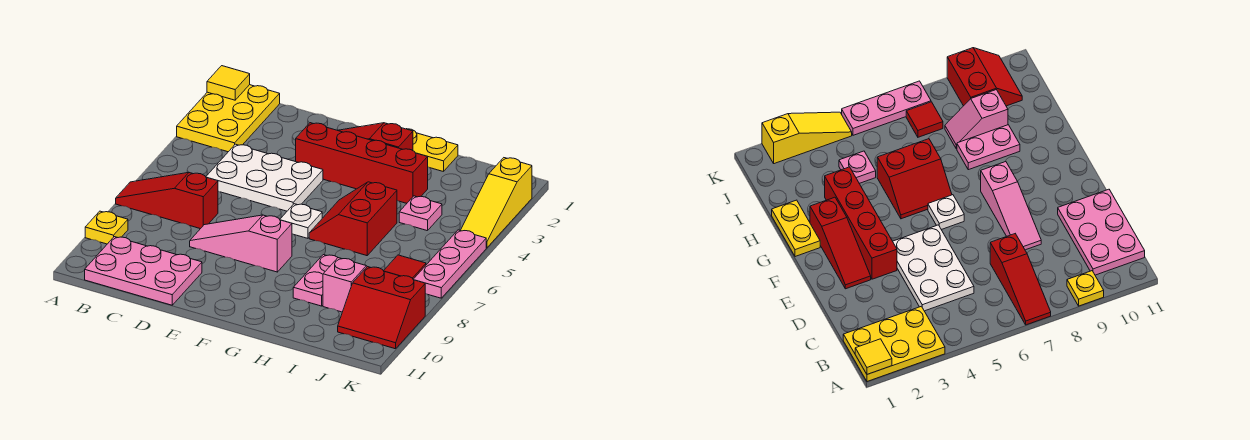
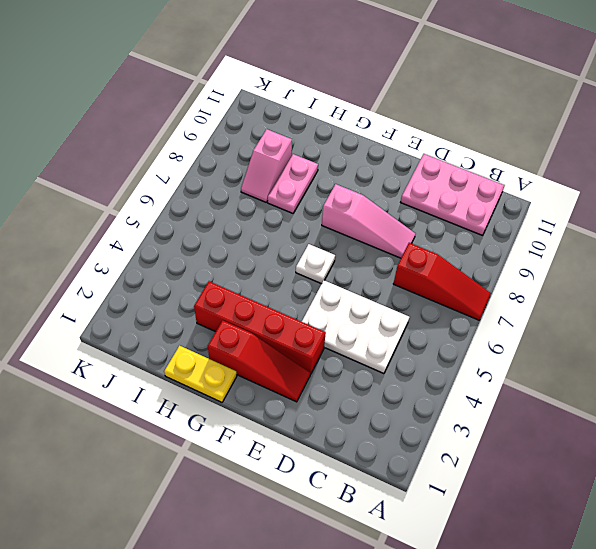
none -> yellow plate A1:B3 level 1
none -> yellow plate A9 level 1
none -> red slope G5:H6 level 1 top H

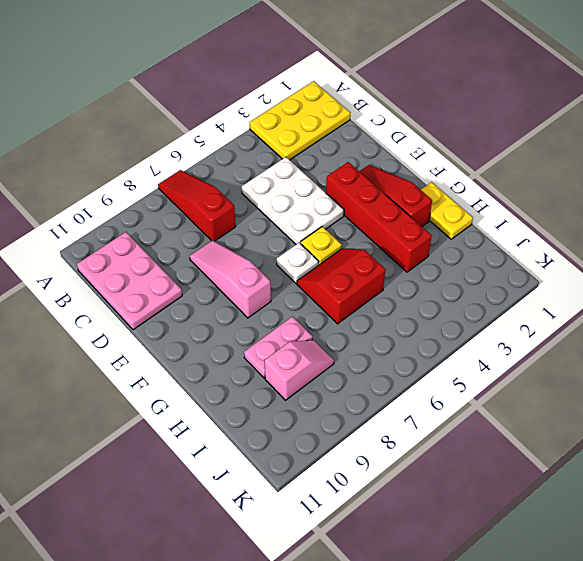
yellow plate F5 level 1 -> yellow plate A9 level 1
none -> pink plate I4 level 1
none -> red tile J7 level 1
none -> red slope J9:K10 level 1 top 9

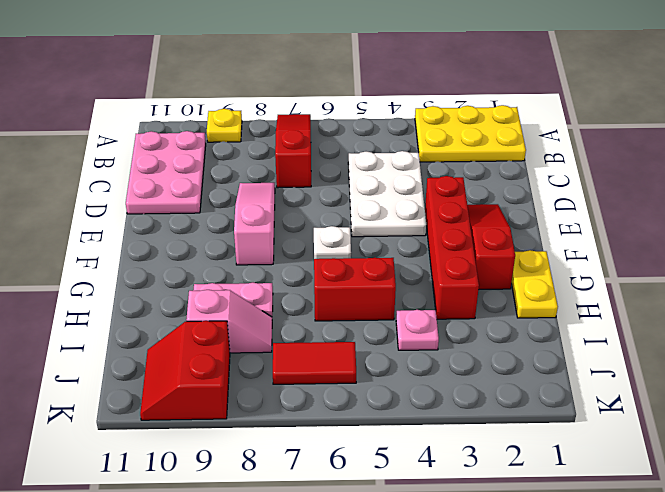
red tile J6:J7 level 1 -> red tile J7 level 1
none -> yellow slope K2:K4 level 1 top 2
none -> pink plate K5:K7 level 1
none -> yellow tile A1 level 2

